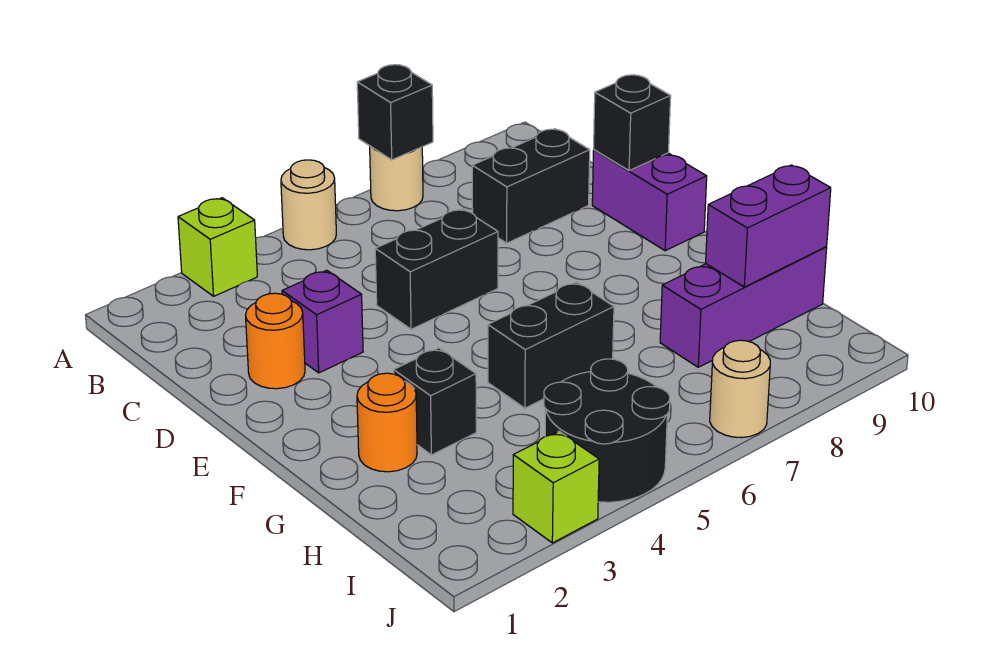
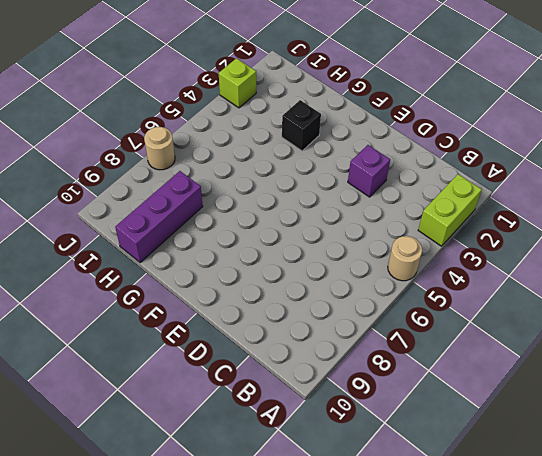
lime brick A2:A3 level 1 -> lime brick A3 level 1
none -> tan round brick A7 level 1
none -> black brick C8:C9 level 1
none -> orange round brick D2 level 1

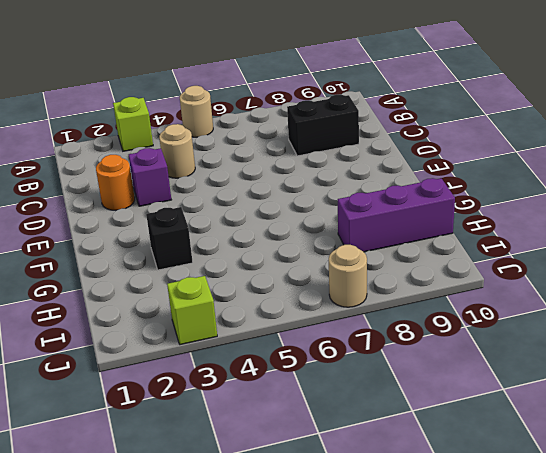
tan round brick C4 level 1 -> tan round brick A7 level 1
none -> black brick D5:D6 level 1
none -> purple brick D10:E10 level 1
none -> orange round brick G2 level 1

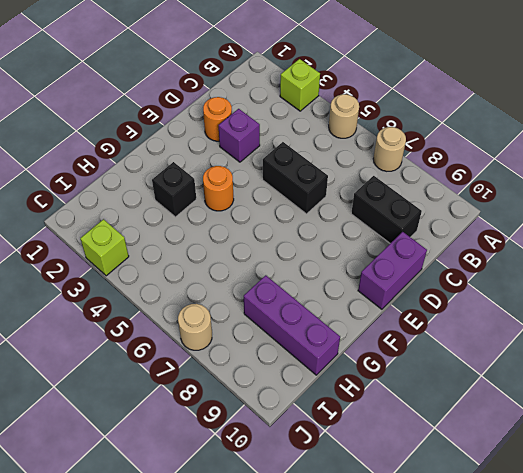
orange round brick F4 level 1 -> orange round brick G2 level 1
none -> black brick G5:G6 level 1
none -> black round brick I4:J5 level 1
none -> black brick A7 level 2

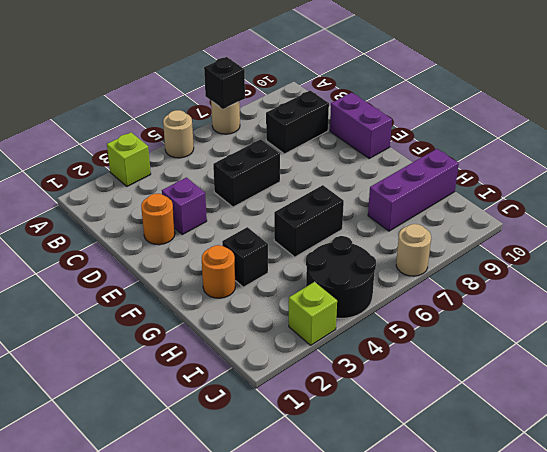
none -> black brick D10 level 2
none -> purple brick H9:H10 level 2

